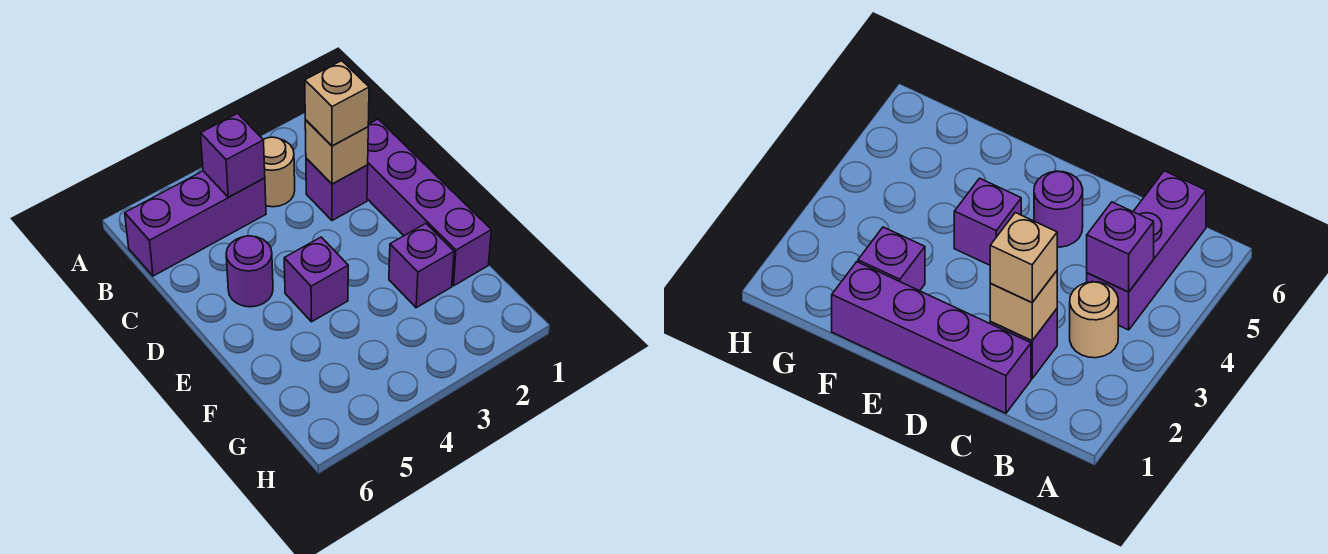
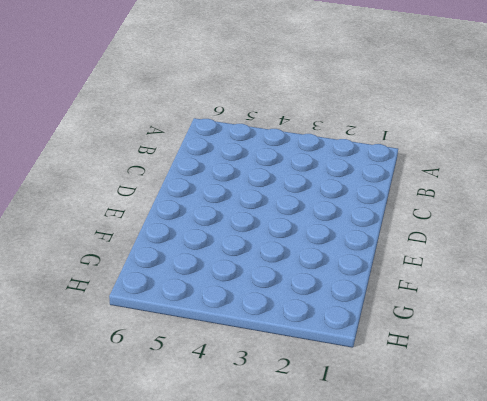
none -> tan round brick B3 level 1
none -> purple brick B4:B6 level 1

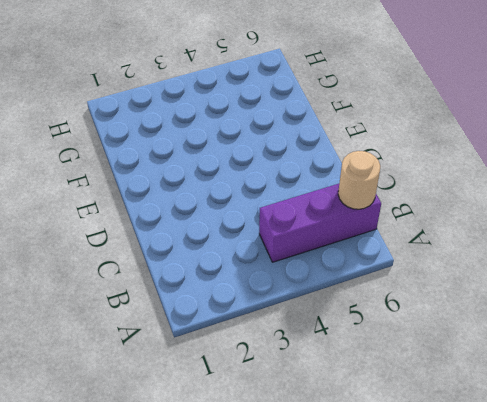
tan round brick B6 level 2 -> tan round brick B3 level 1
none -> purple brick C1:F1 level 1
none -> purple brick C2 level 1

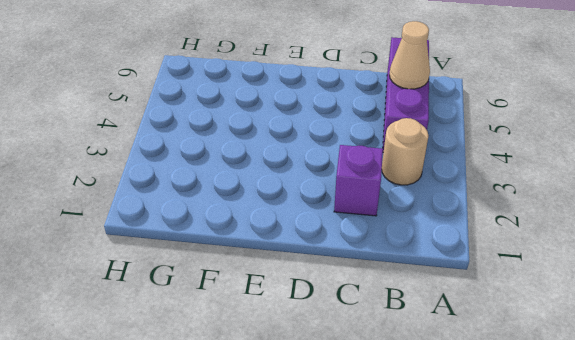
tan cone B5 level 2 -> none
none -> purple brick C1:F1 level 1
none -> purple round brick D5 level 1

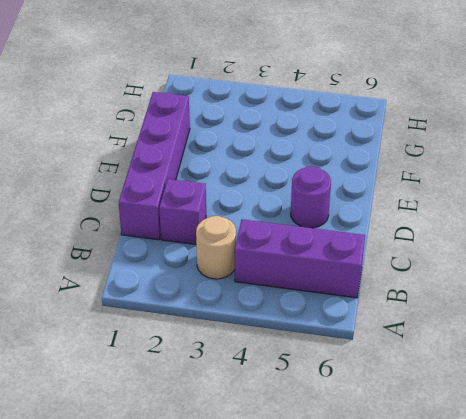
none -> purple brick E4 level 1
none -> purple brick F2 level 1

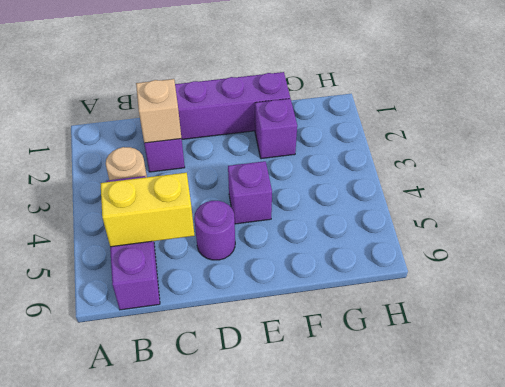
yellow brick B5:C5 level 2 -> none
none -> purple brick B4 level 2
none -> tan brick C2 level 3

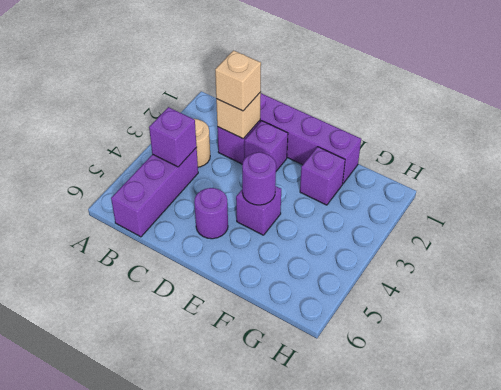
purple brick D2 level 1 -> none
purple round brick E4 level 2 -> none

